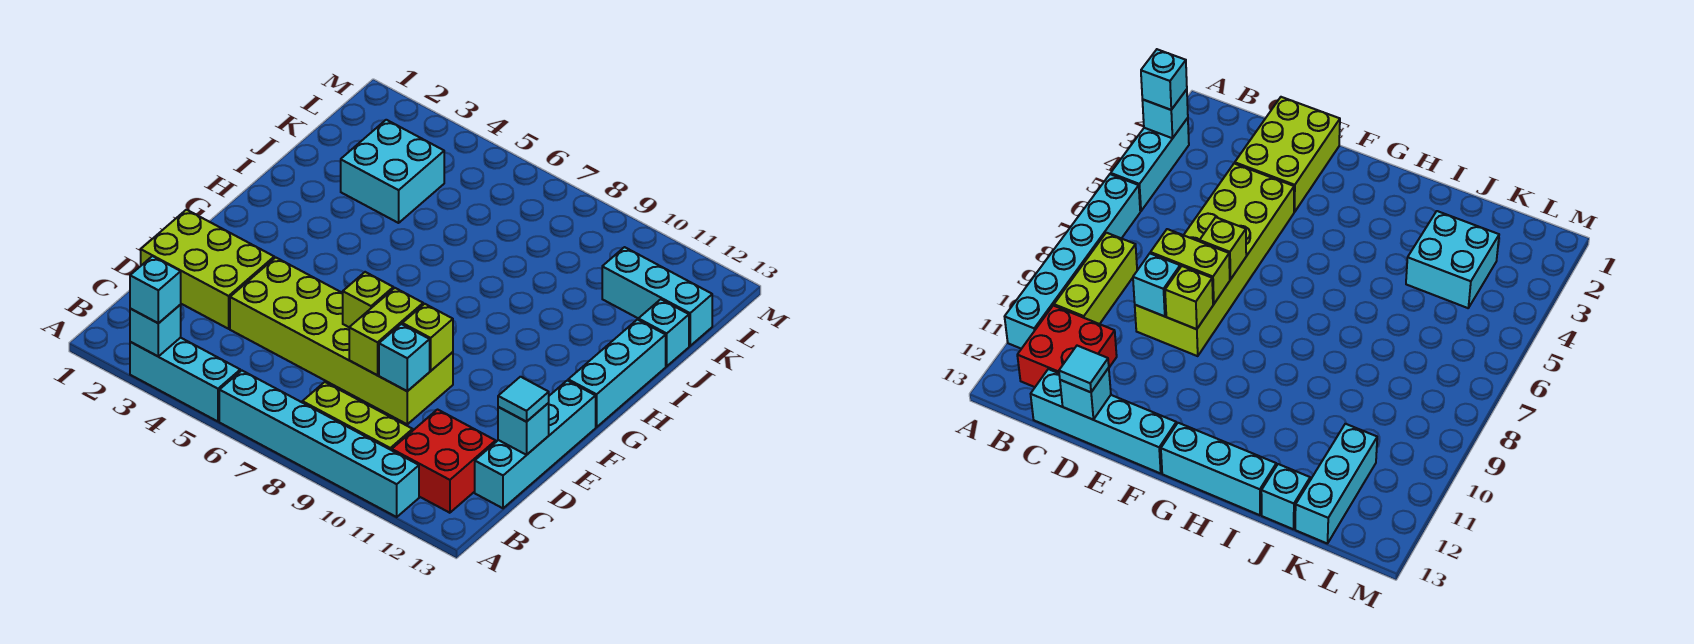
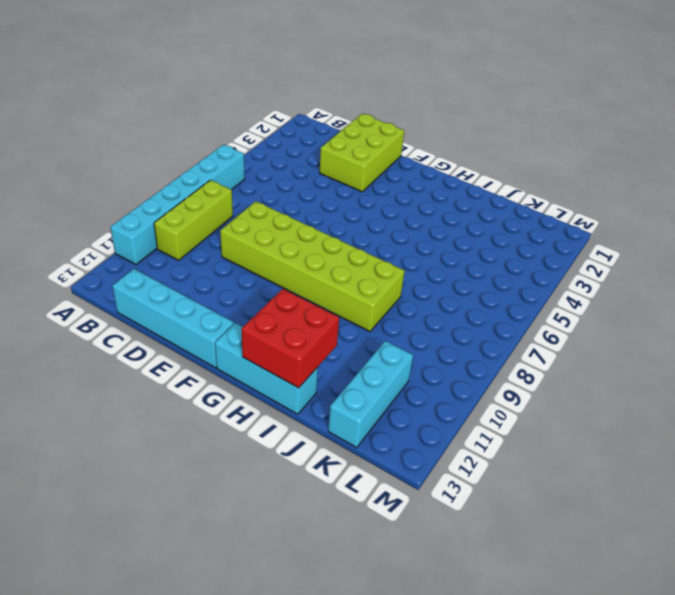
lime brick D8:I9 level 1 -> lime brick D4:E9 level 1
red brick H12:I13 level 2 -> red brick B11:C12 level 1
none -> cyan brick A3:A5 level 1
none -> cyan brick J3:K4 level 1
none -> cyan brick J13 level 1

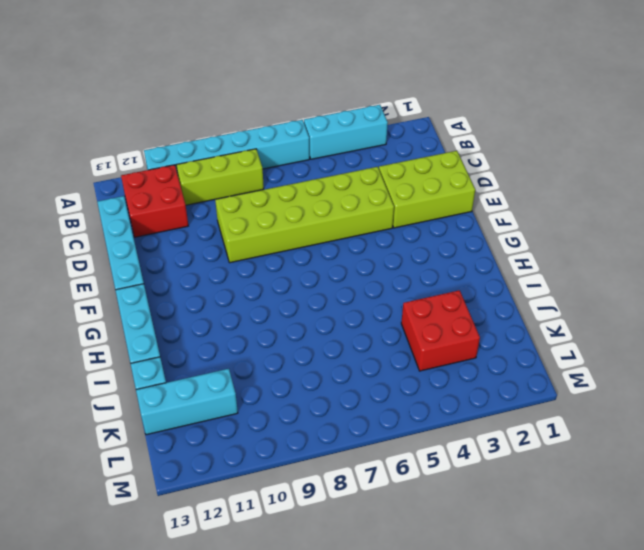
red brick J3:K4 level 1 -> cyan brick J3:K4 level 1
none -> cyan brick A3 level 2
none -> lime brick D8:E8 level 2
none -> cyan brick D9 level 2

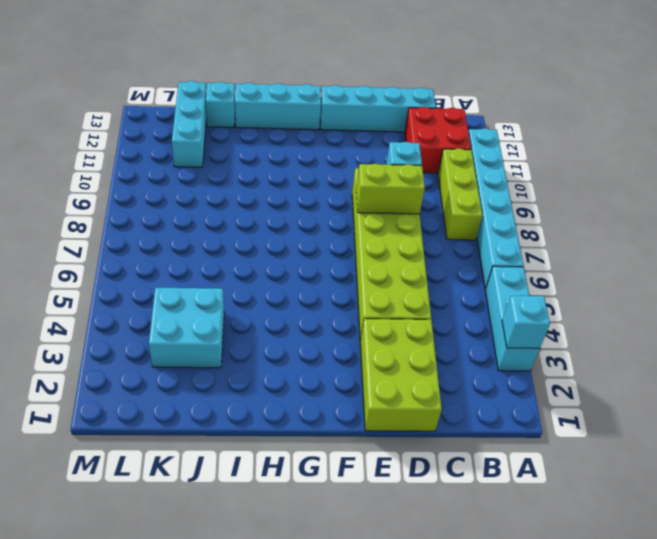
none -> cyan brick D13 level 2
none -> lime brick E7 level 2
none -> lime brick E9 level 2

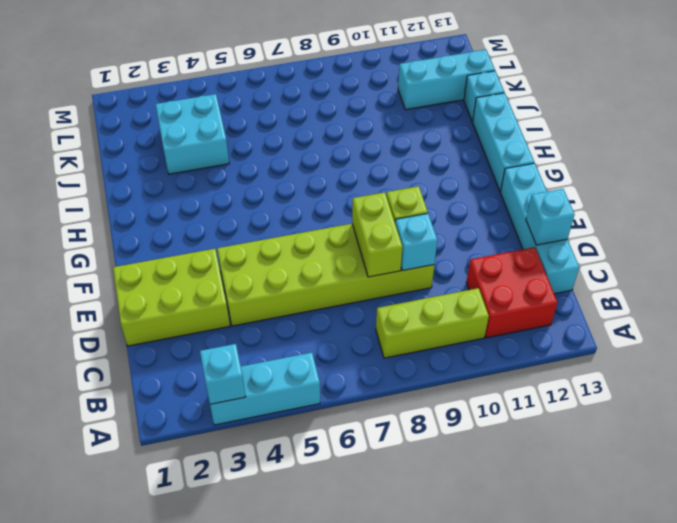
none -> cyan brick A6:A11 level 1
none -> lime brick E7 level 2
none -> cyan brick A3 level 3

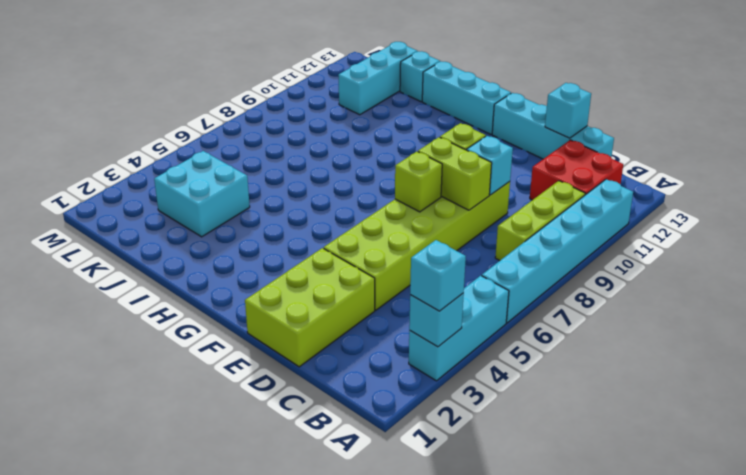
none -> cyan tile D13 level 3

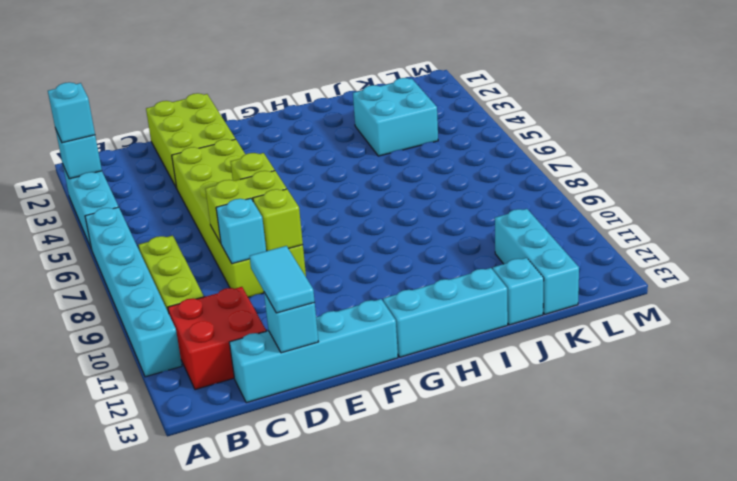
cyan tile D12:D13 level 3 -> cyan tile D13 level 3

